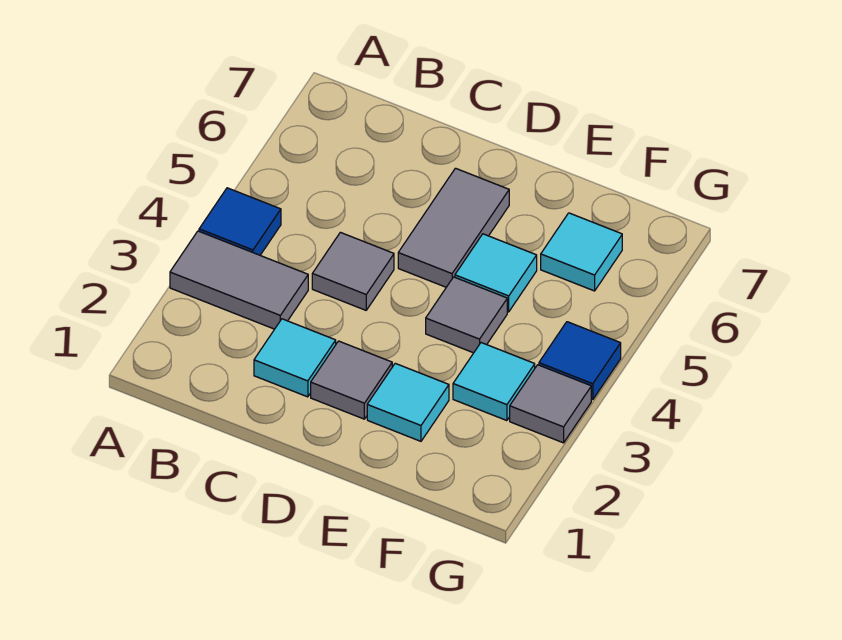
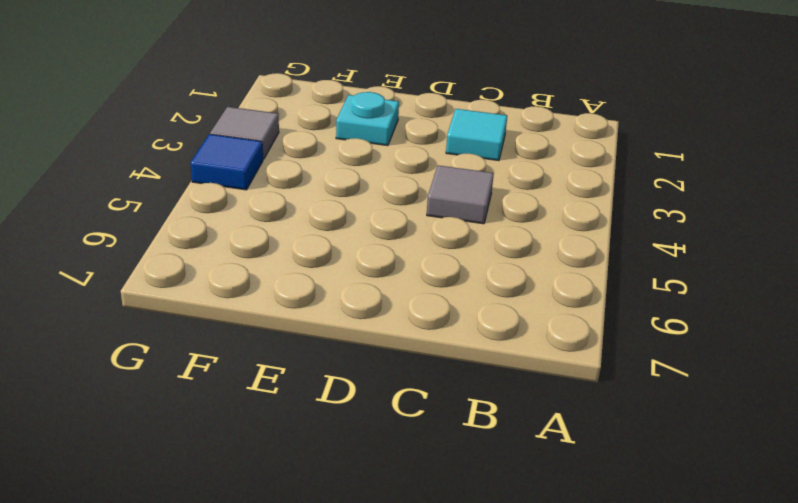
cyan plate E2 level 1 -> cyan tile E2 level 1
none -> grey tile A3:B3 level 1
none -> blue tile A4 level 1
none -> grey tile D2 level 1

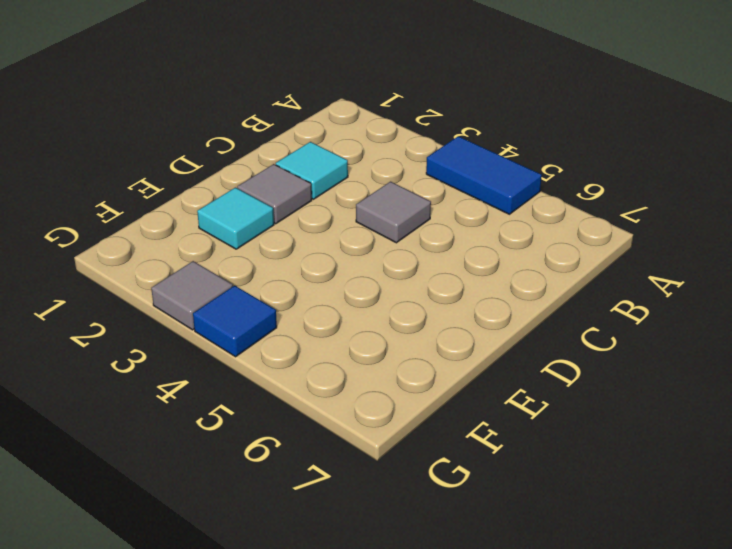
blue tile A4:A5 level 1 -> blue tile A4 level 1
none -> grey tile A3:B3 level 1
none -> grey tile D5:D6 level 1
none -> grey tile E4 level 1

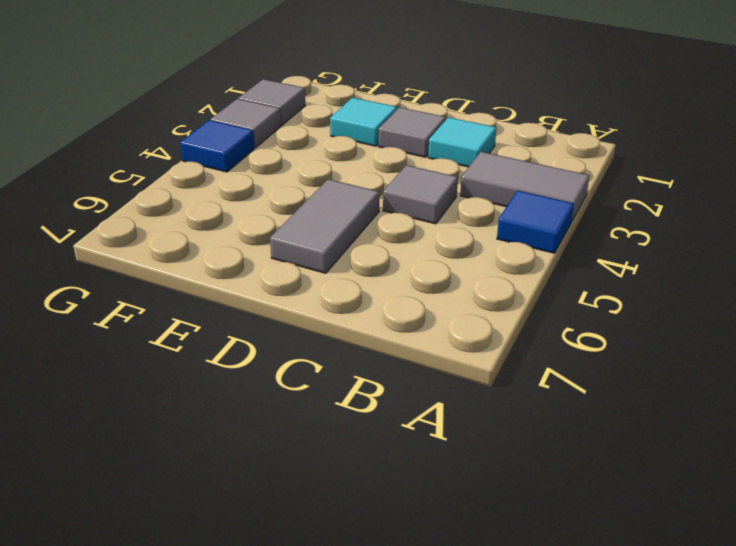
grey tile G2 level 1 -> grey tile E4 level 1
none -> cyan tile E5 level 1
none -> cyan tile F3 level 1
none -> cyan tile F6 level 1

